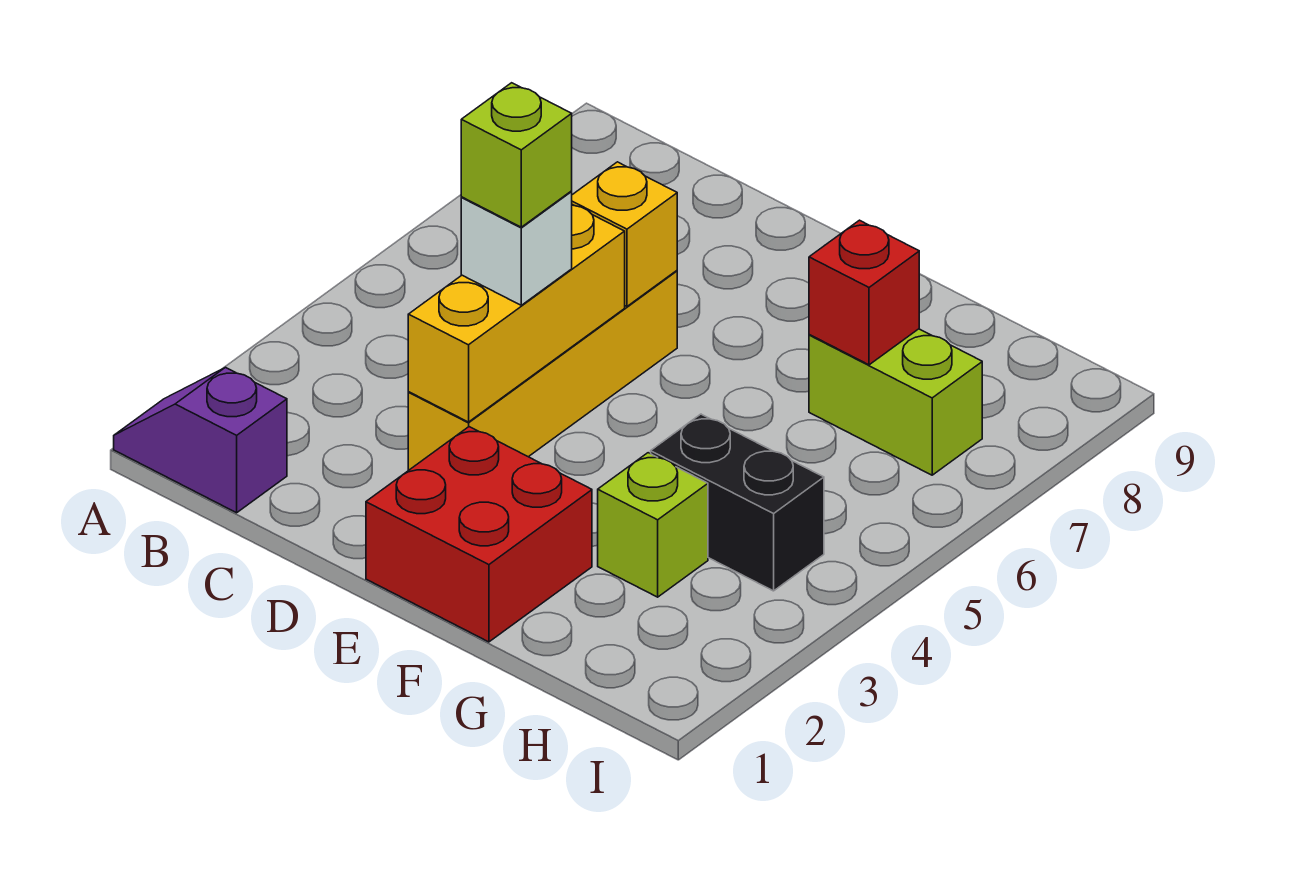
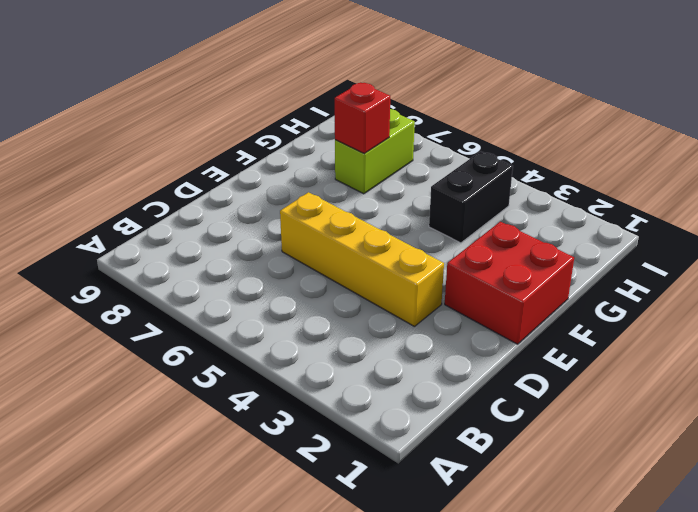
none -> purple slope A1:B1 level 1 top B
none -> lime brick G3 level 1

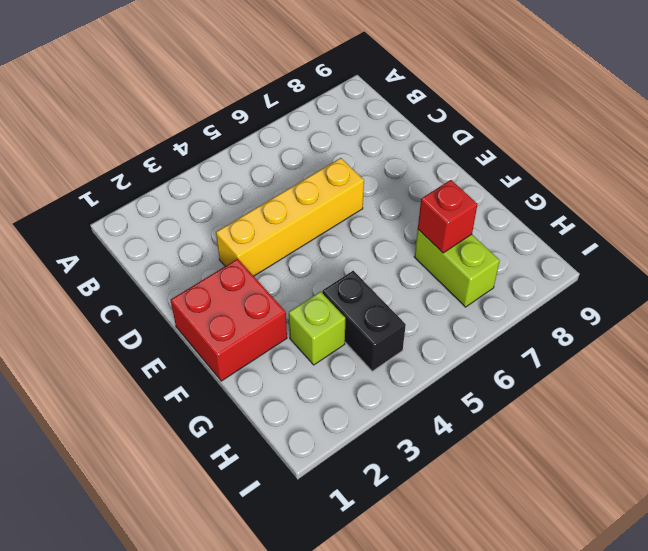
none -> purple slope A1:B1 level 1 top B
none -> yellow brick D3:D5 level 2

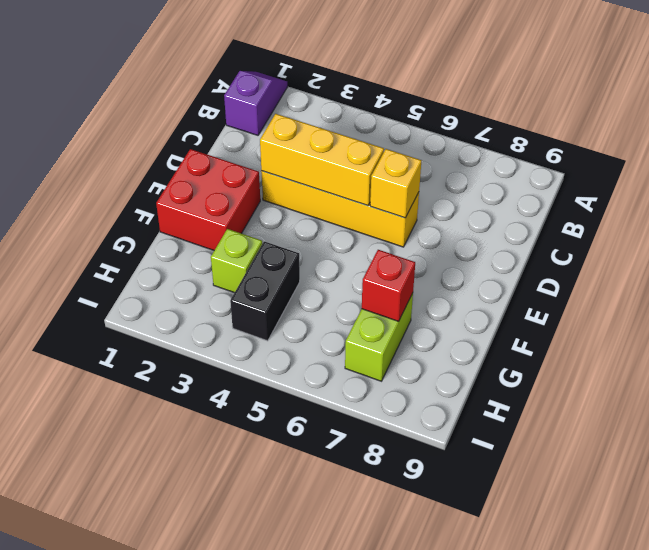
none -> white brick D4 level 3
none -> lime brick D4 level 4

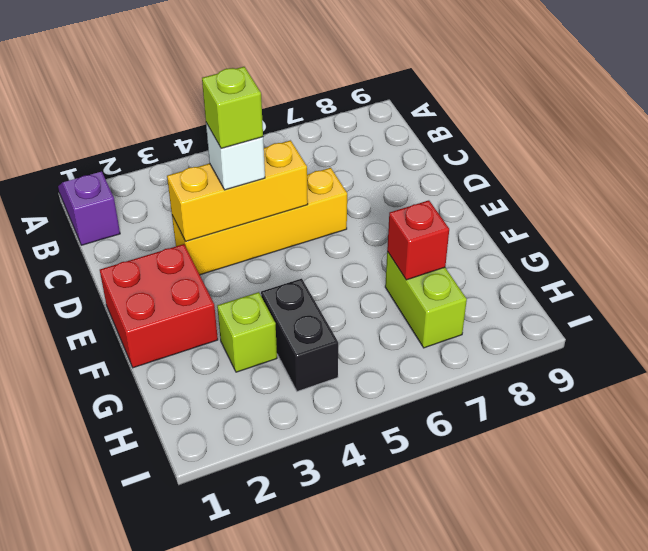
none -> yellow brick D6 level 2

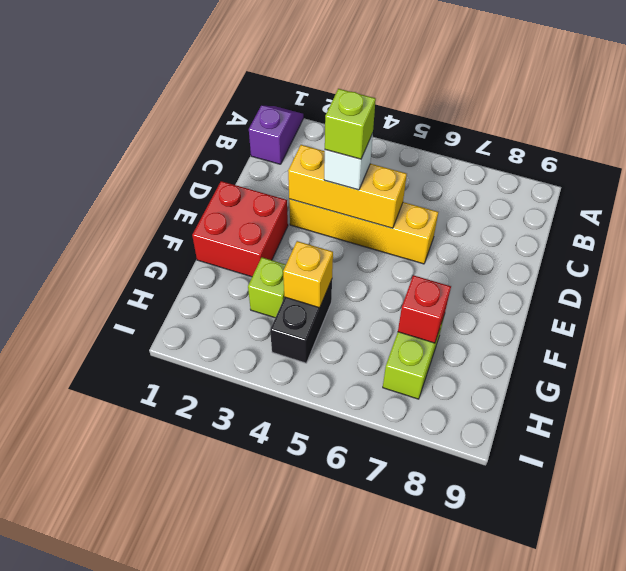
yellow brick G4 level 2 -> yellow brick D6 level 2

